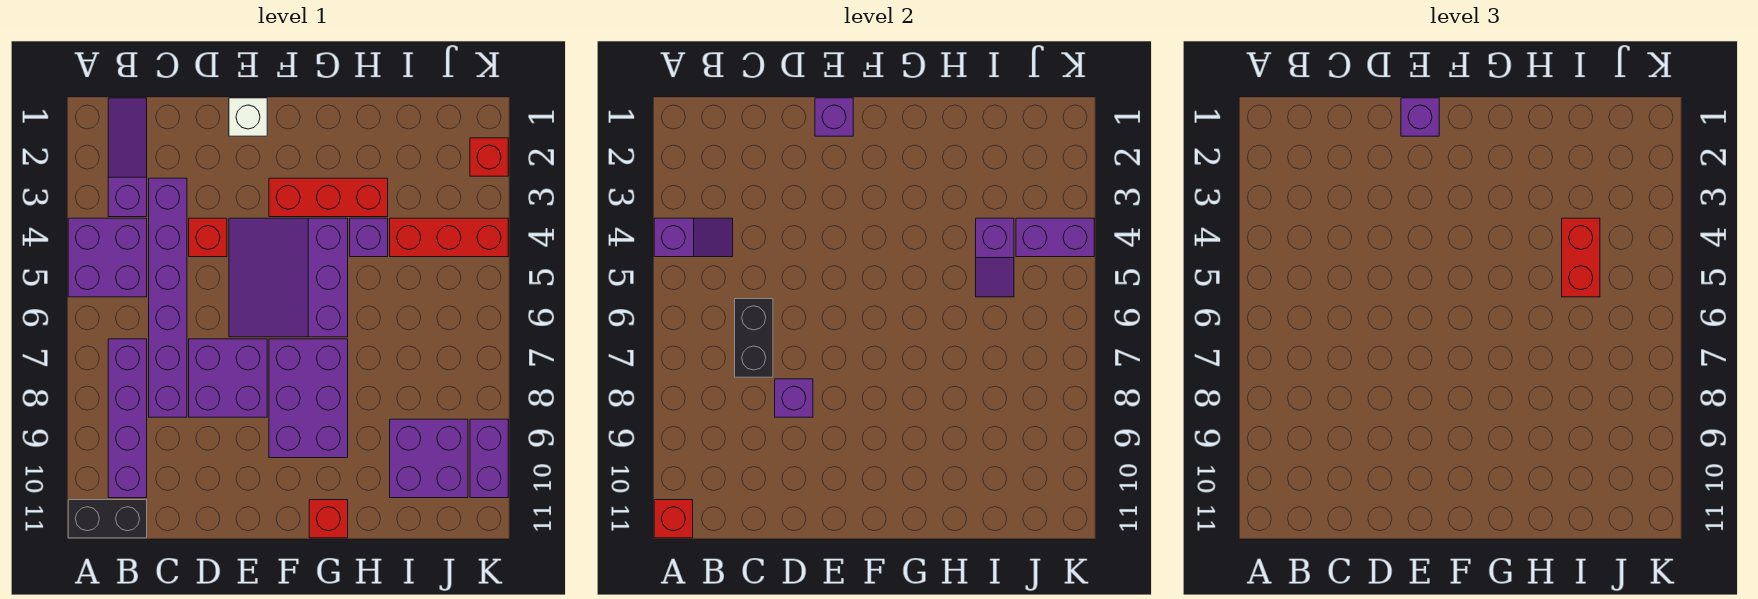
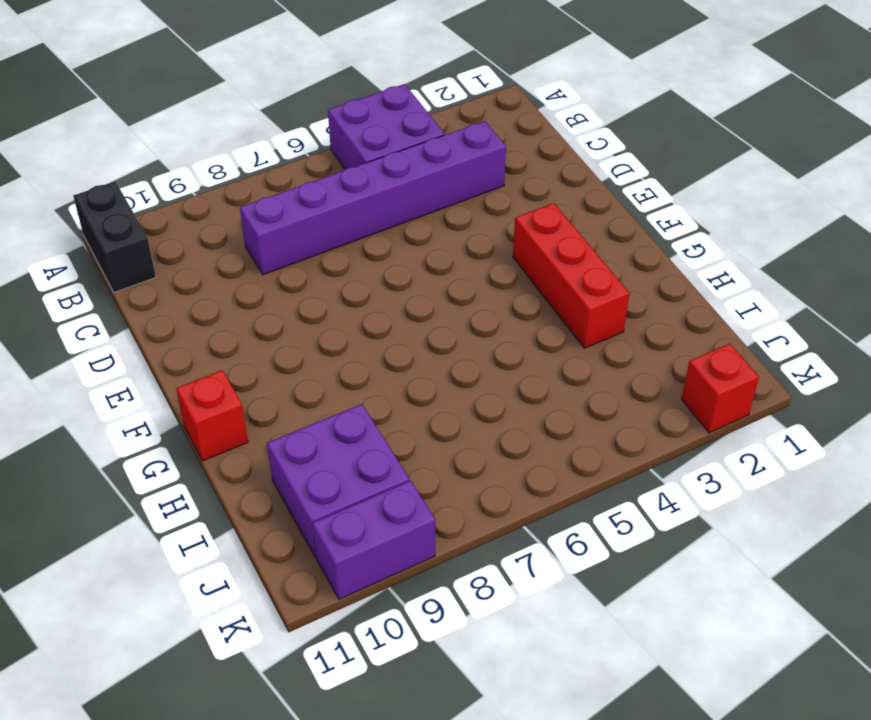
none -> purple slope B1:B3 level 1 top 3
none -> purple brick B7:B10 level 1
none -> red brick D4 level 1

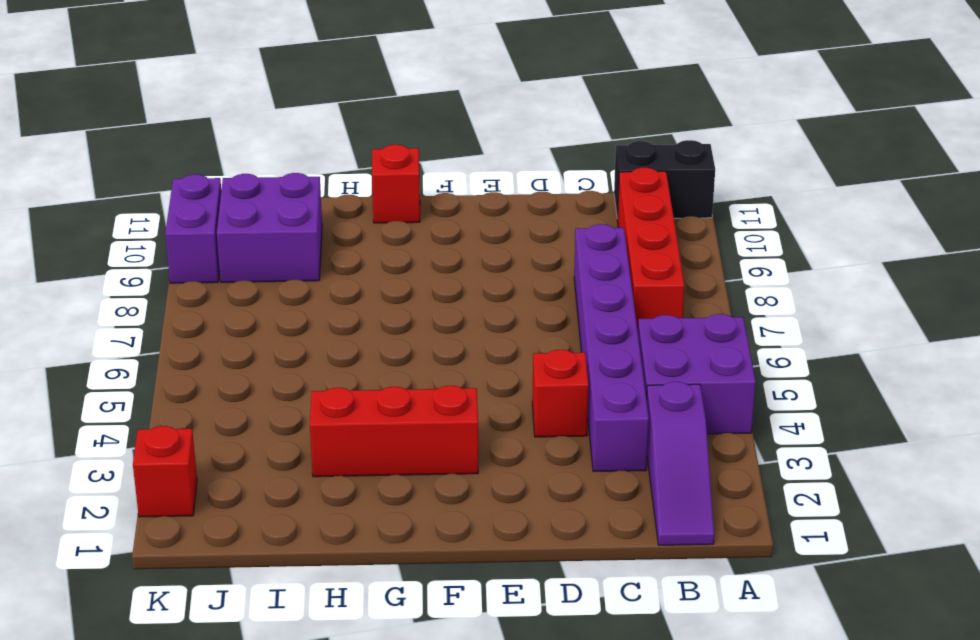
red brick B7:B10 level 1 -> purple brick B7:B10 level 1
none -> purple brick D7:E8 level 1
none -> white brick E1 level 1
none -> purple slope E4:G6 level 1 top G

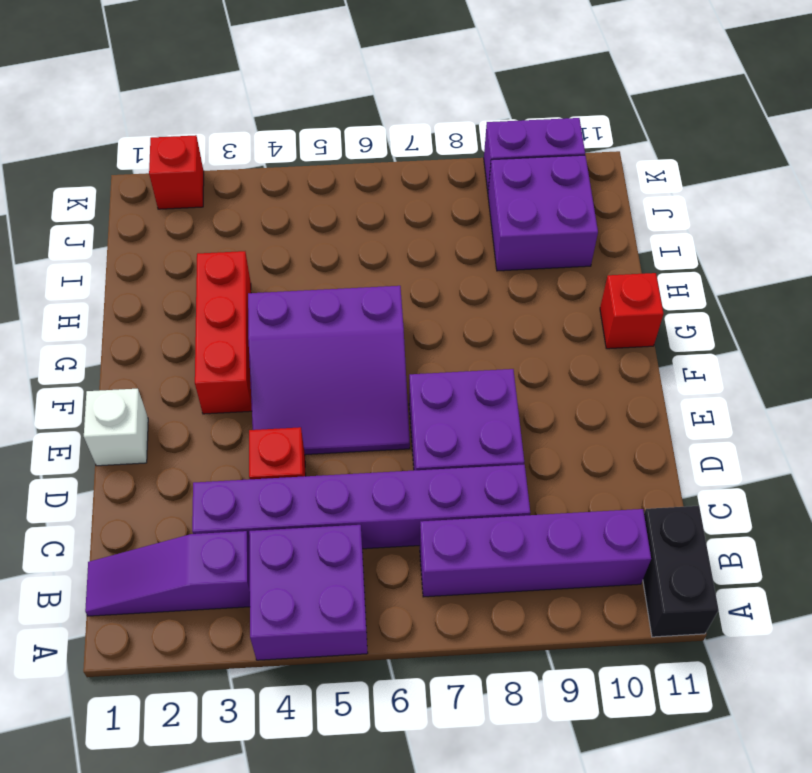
none -> purple brick F7:G9 level 1
none -> purple brick H4 level 1
none -> red brick I4:K4 level 1

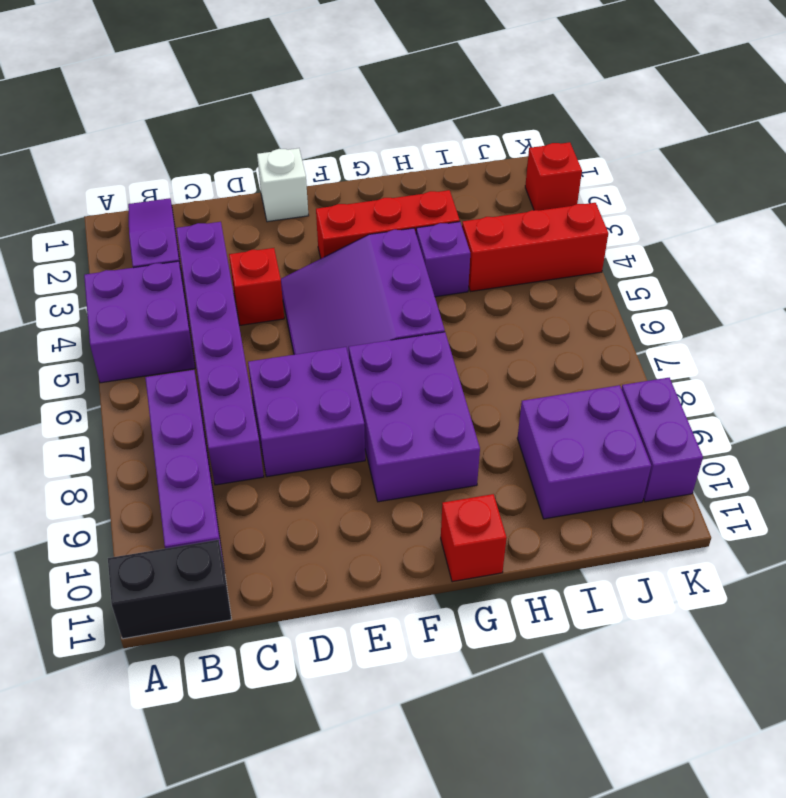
none -> purple slope A4:B4 level 2 top A
none -> red brick A11 level 2
none -> black brick C6:C7 level 2

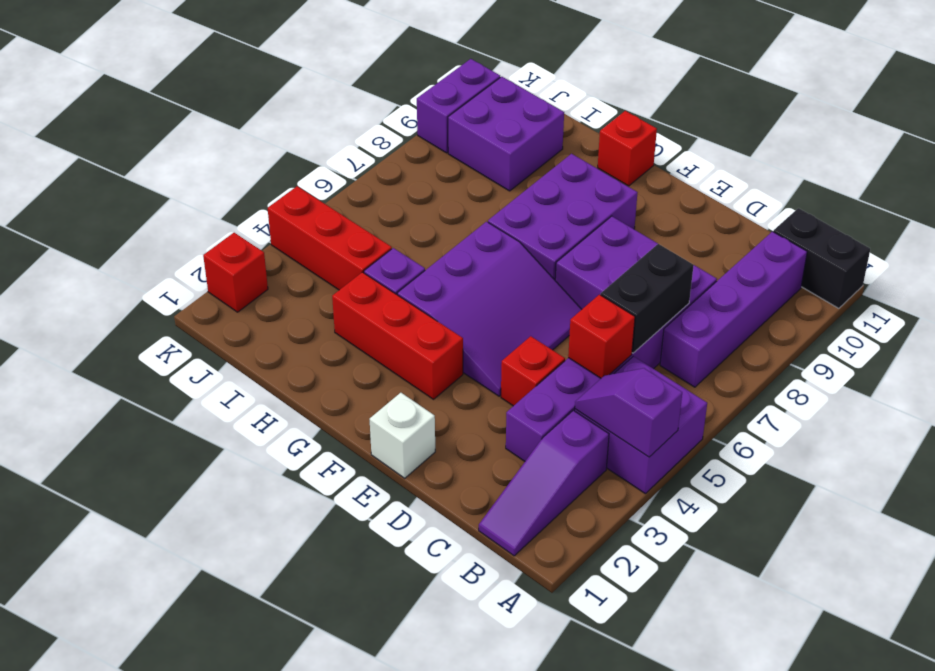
red brick C5 level 2 -> red brick A11 level 2
none -> purple brick D8 level 2
none -> purple brick E1 level 2
none -> purple slope I4:I5 level 2 top 4

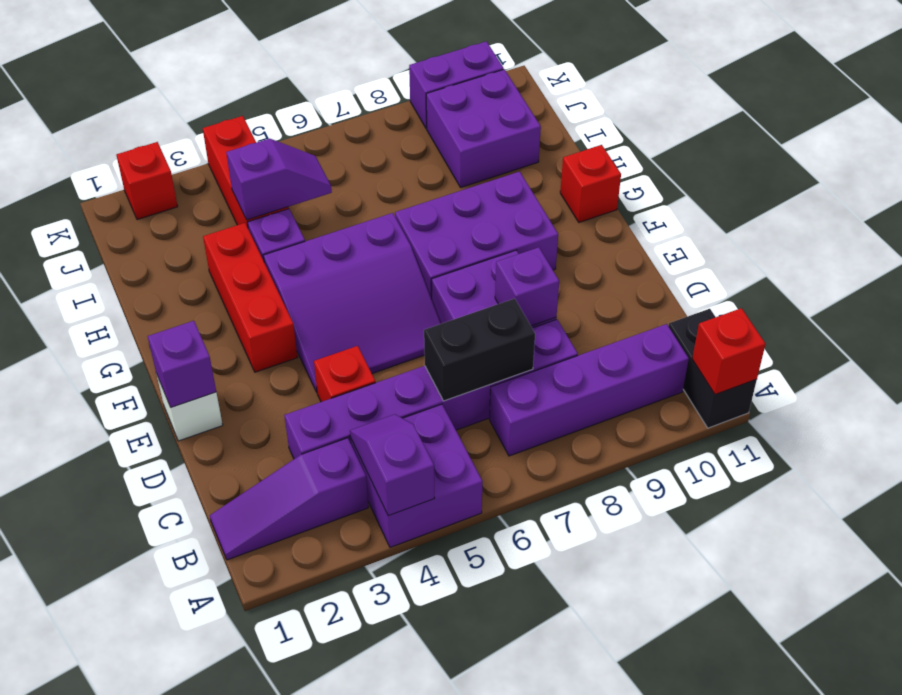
none -> purple brick J4:K4 level 2
none -> purple brick E1 level 3
none -> red brick I4:I5 level 3

